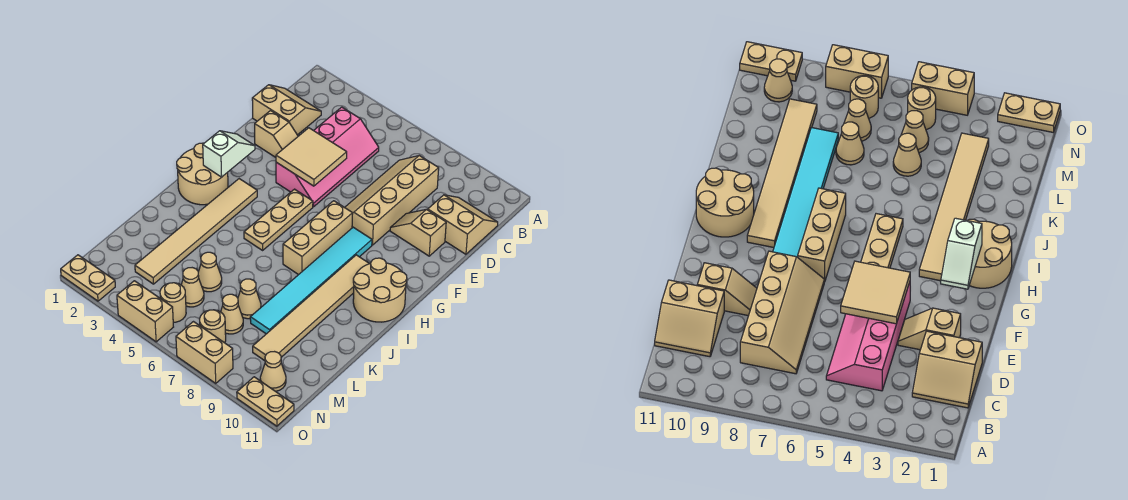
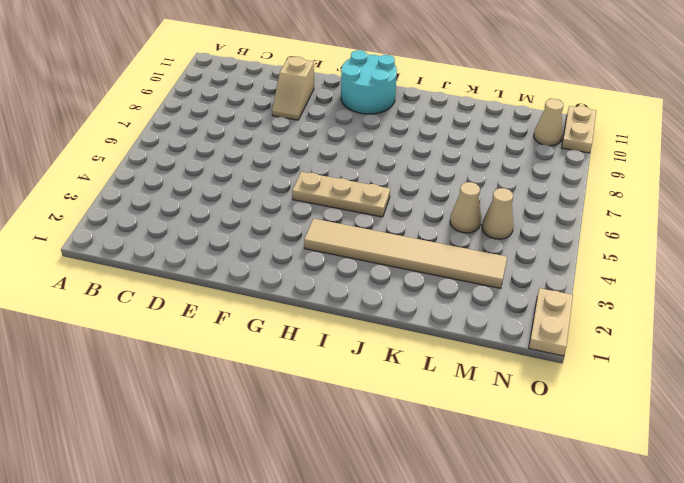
cyan round brick G10:H11 level 1 -> tan round brick H10:I11 level 1
none -> tan slope C1:D2 level 1 top D
none -> pink slope C4:F5 level 1 top 4
none -> tan slope C7:F8 level 1 top 8

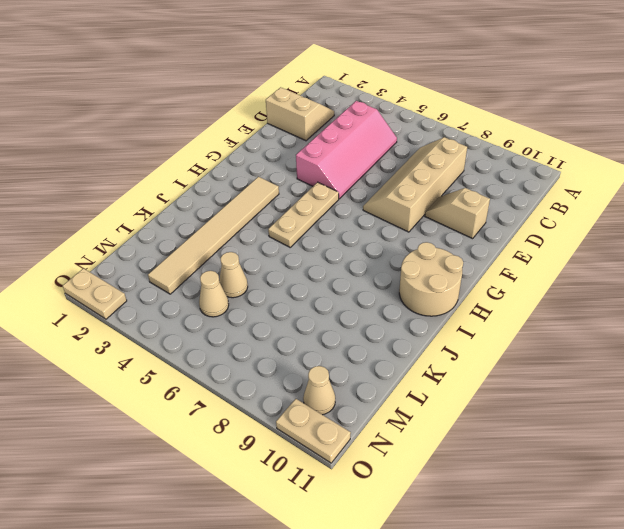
none -> tan slope C10:D11 level 1 top D
none -> tan slope E2:E3 level 1 top 2
none -> tan brick G7:I7 level 1

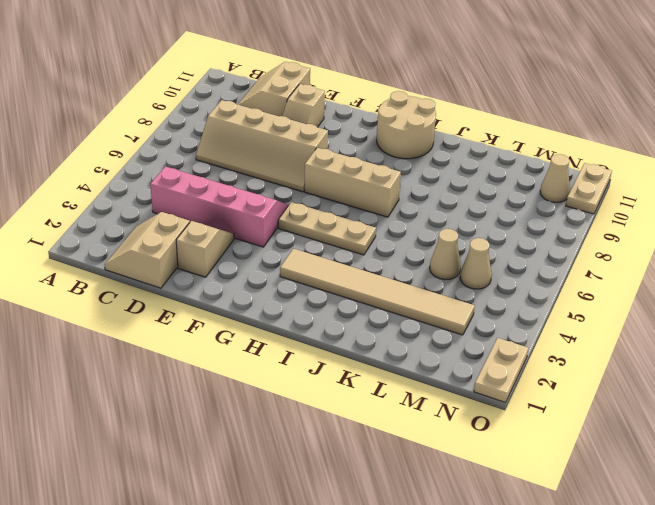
none -> cyan tile G8:L8 level 1
none -> tan round brick H1:I2 level 1
none -> tan tile H9:M9 level 1

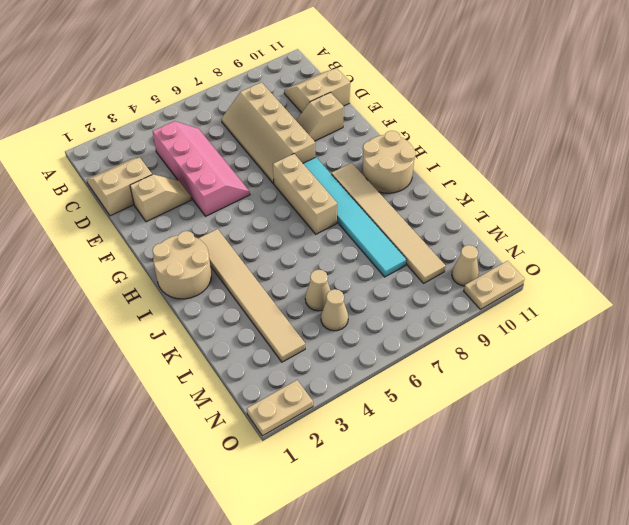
none -> tan plate G5:I5 level 1
none -> tan cone L7 level 1
none -> tan cone M7 level 1

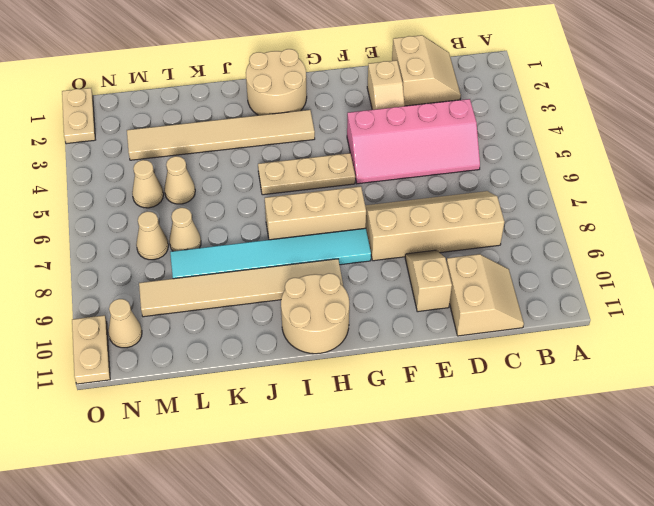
none -> tan round brick N5 level 1
none -> tan round brick N7 level 1
none -> tan brick O4:O5 level 1

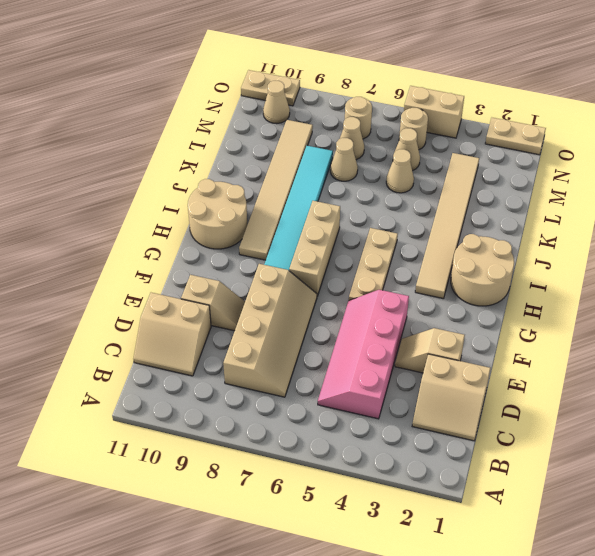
none -> tan brick O7:O8 level 1
none -> tan tile E4:F5 level 2
none -> white slope G2:H2 level 2 top H

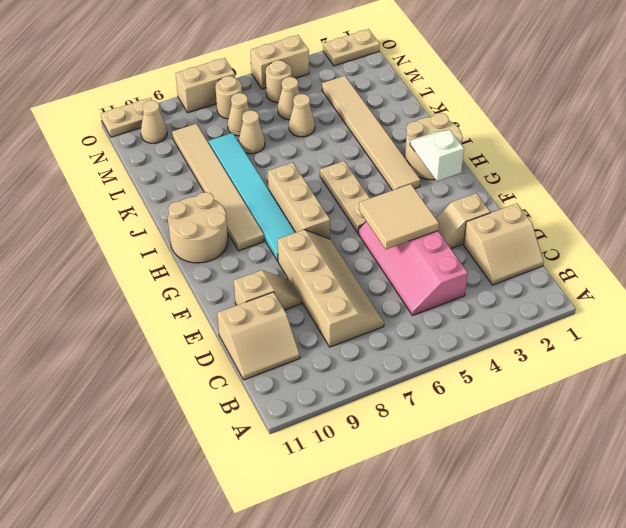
white slope G2:H2 level 2 top G -> white slope G2:H2 level 2 top H

